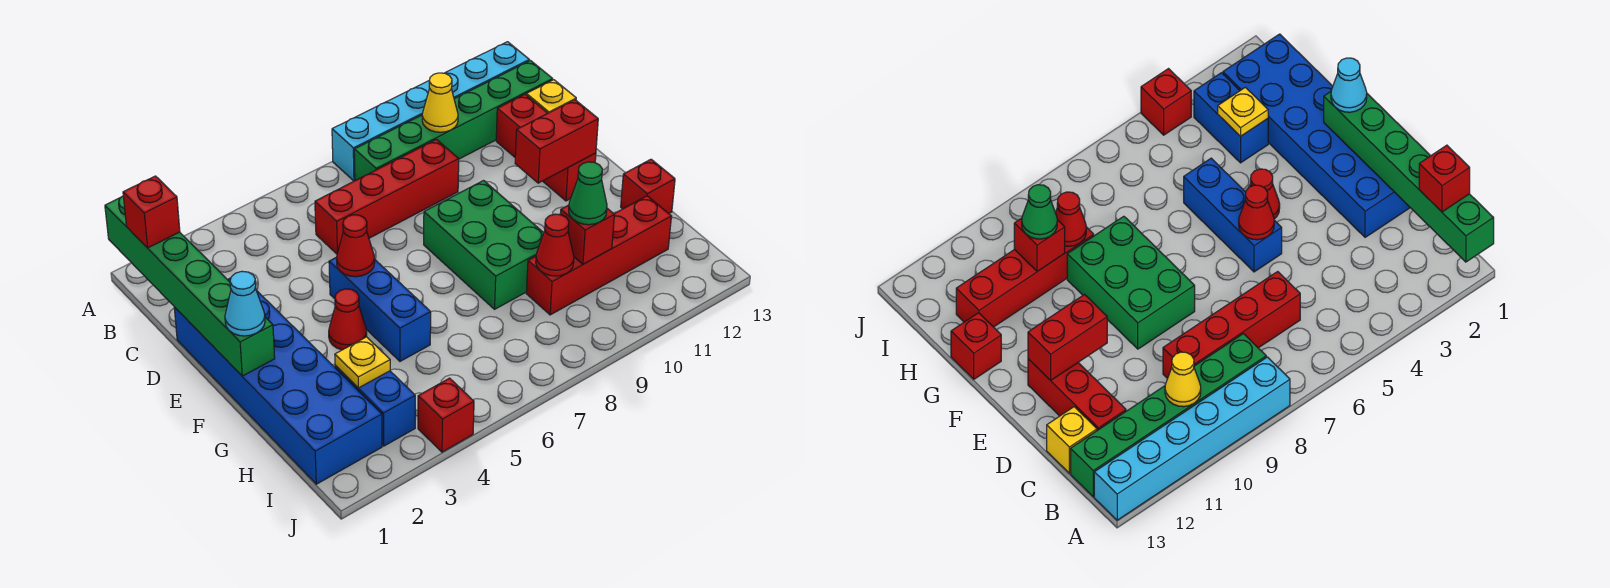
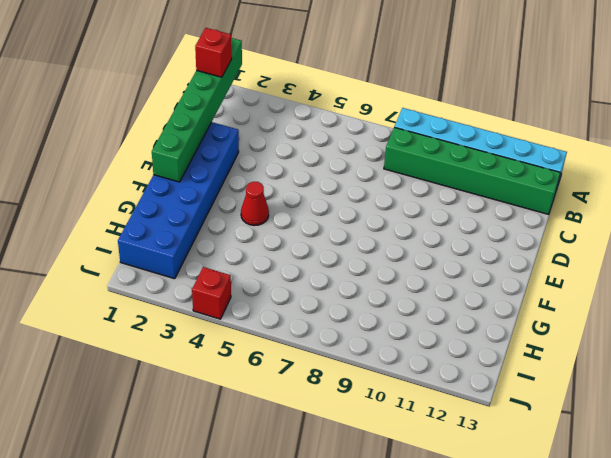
none -> red brick C6:C9 level 1
none -> red brick C12:E12 level 1
none -> yellow brick C13 level 1

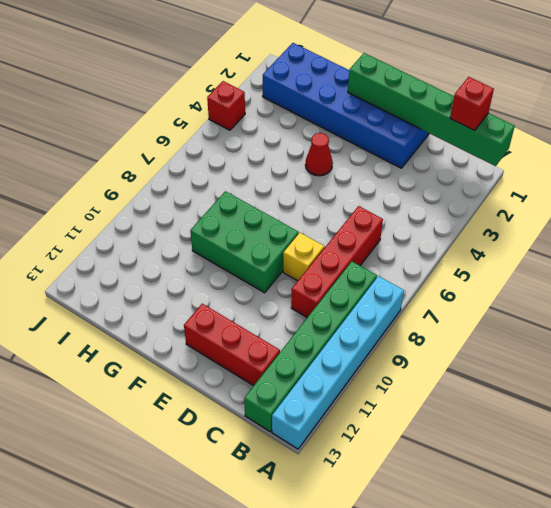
yellow brick D8 level 1 -> yellow brick C13 level 1
none -> blue brick E5:G5 level 1
none -> red brick G13 level 1
none -> blue brick H3:I3 level 1

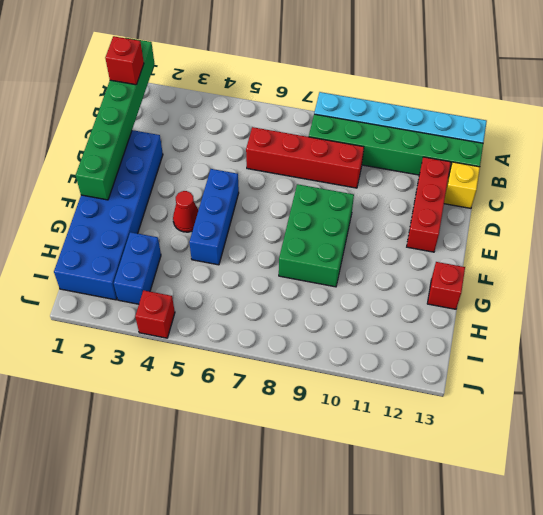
none -> red brick H9:H12 level 1
none -> yellow cone B10 level 2
none -> red cone E5 level 2

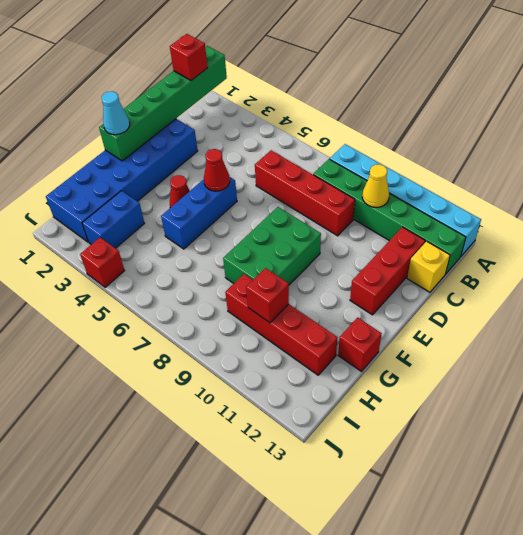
none -> red brick E11:E12 level 2
none -> yellow plate H3 level 2
none -> red cone H9 level 2

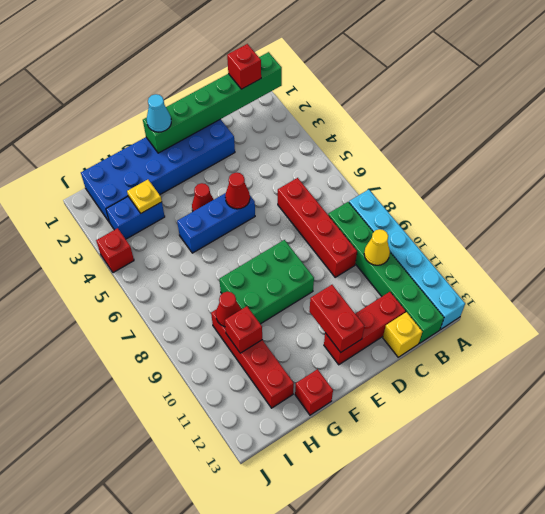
none -> green cone H10 level 3

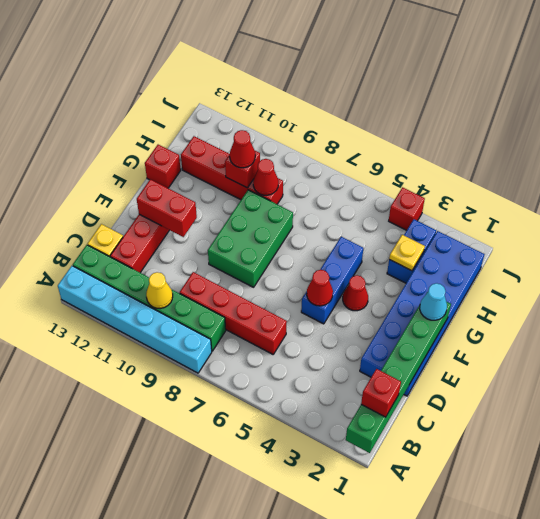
red cone H10 level 3 -> green cone H10 level 3

